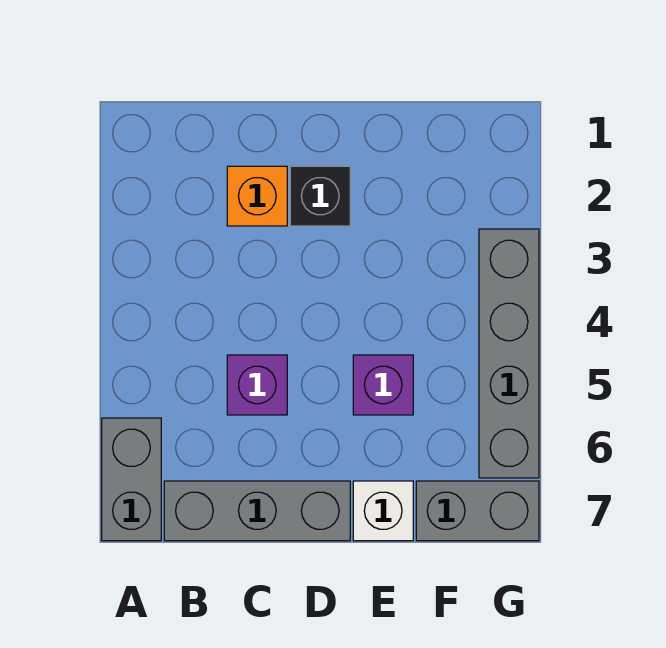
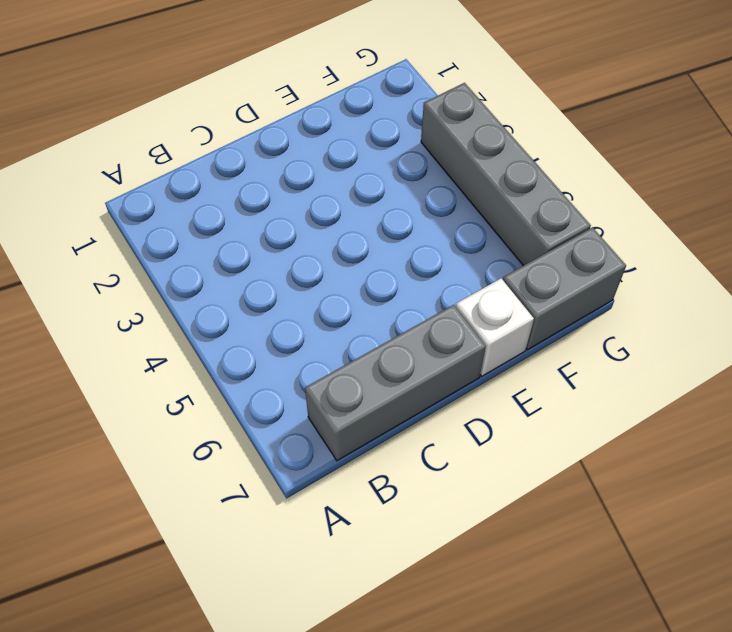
none -> grey brick A6:A7 level 1
none -> orange brick C2 level 1

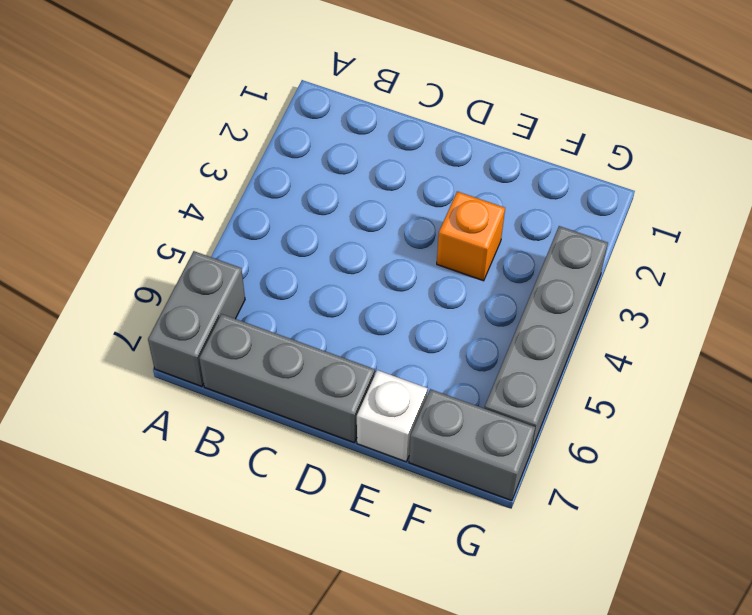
orange brick E3 level 1 -> orange brick C2 level 1
none -> purple brick C5 level 1
none -> black brick D2 level 1

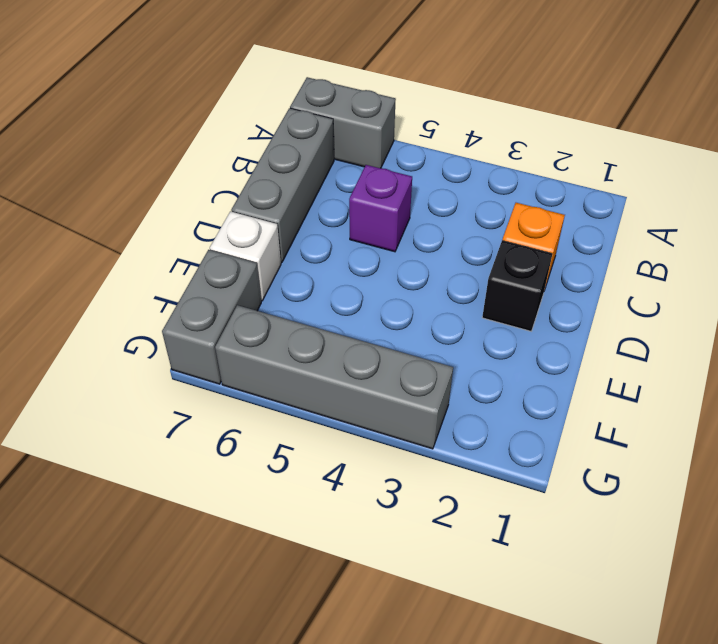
none -> purple brick E5 level 1

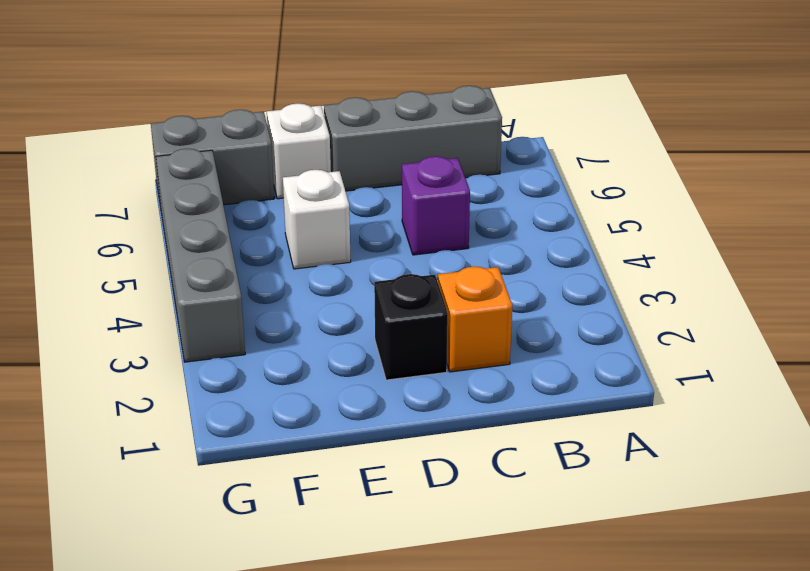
white brick E5 level 1 -> purple brick E5 level 1
none -> grey brick A6:A7 level 1

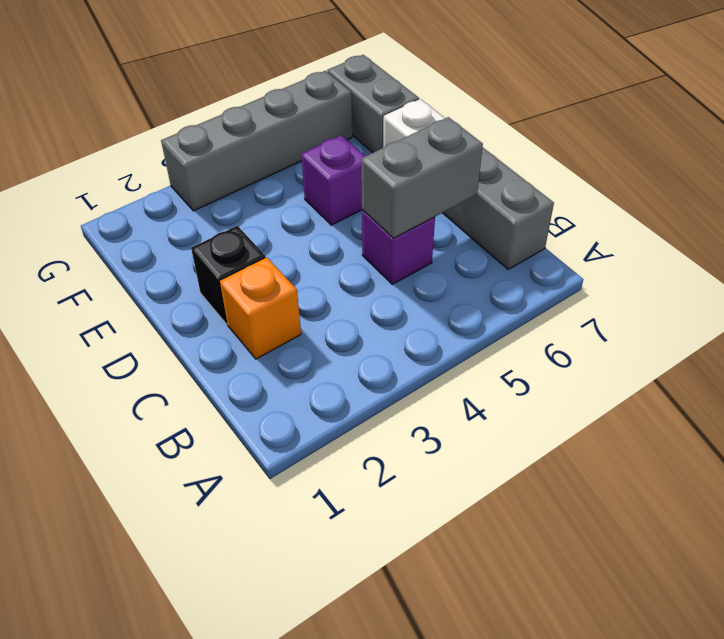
grey brick C5:C6 level 2 -> grey brick A6:A7 level 1

